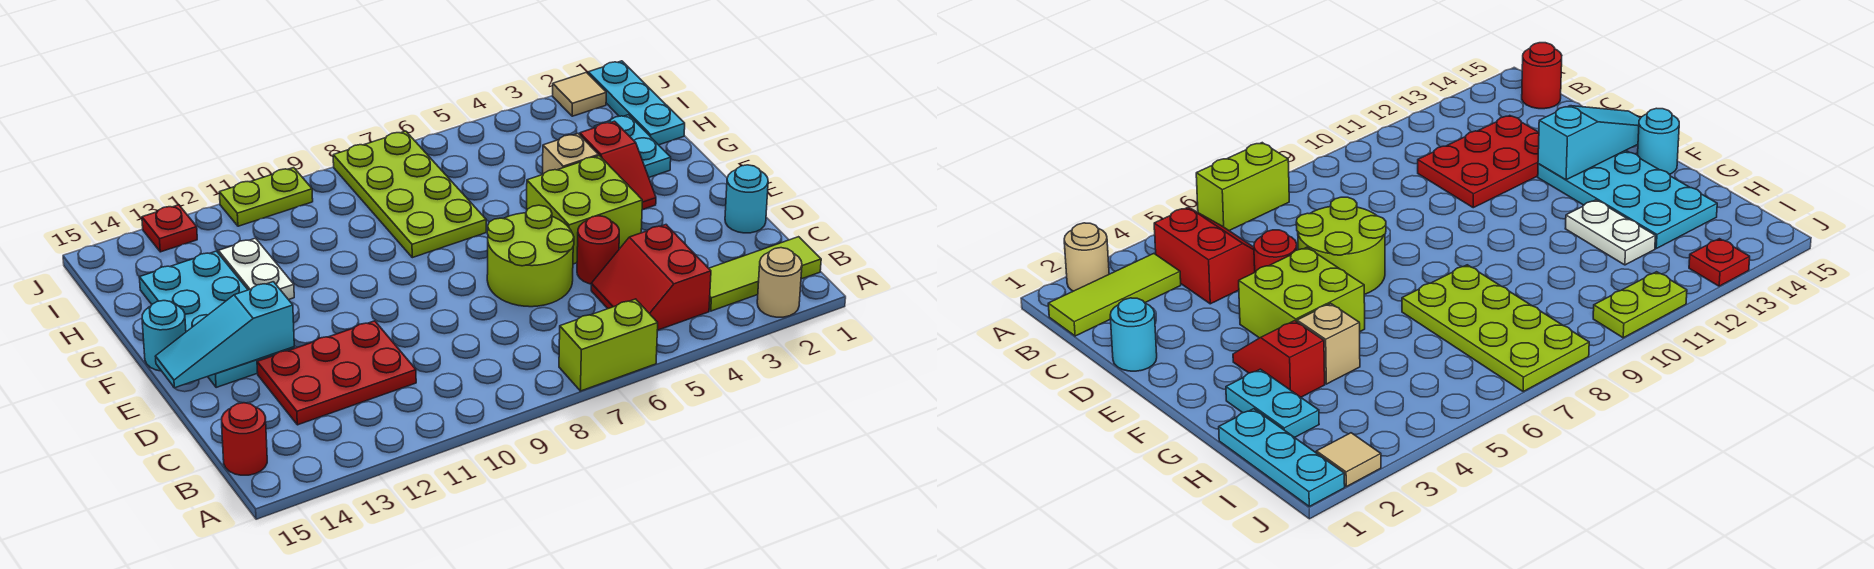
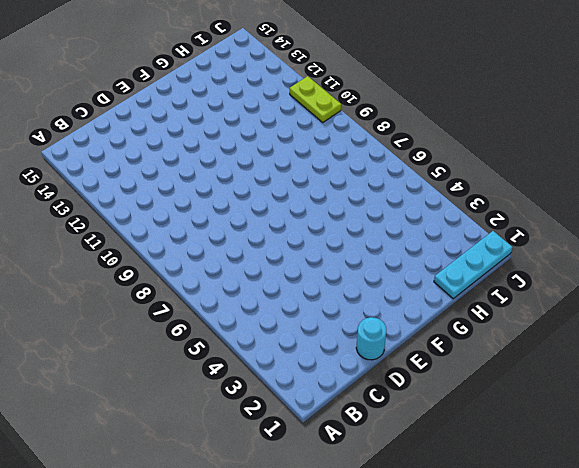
none -> tan round brick A2 level 1
none -> lime brick A6:A7 level 1
none -> lime tile B1:B3 level 1

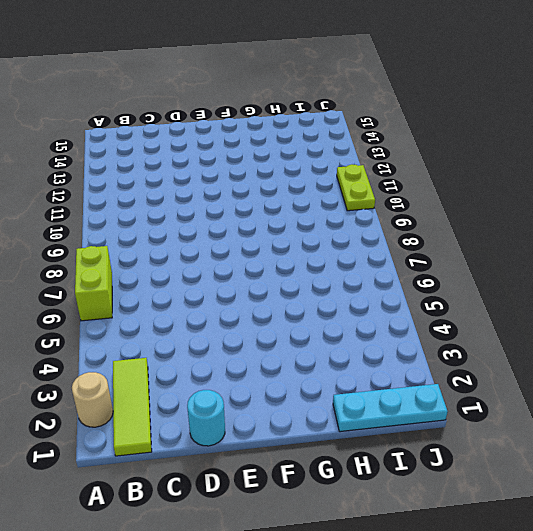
none -> red slope B4:C5 level 1 top 4
none -> red round brick B15 level 1
none -> red plate C11:D13 level 1

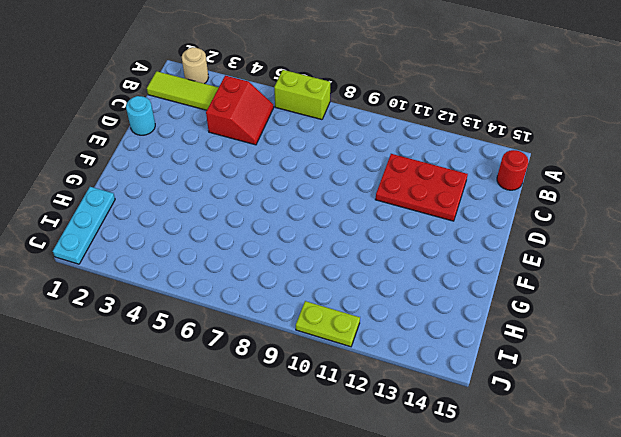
none -> red round brick D5 level 1
none -> lime round brick D6:E7 level 1
none -> lime brick E4:F5 level 1

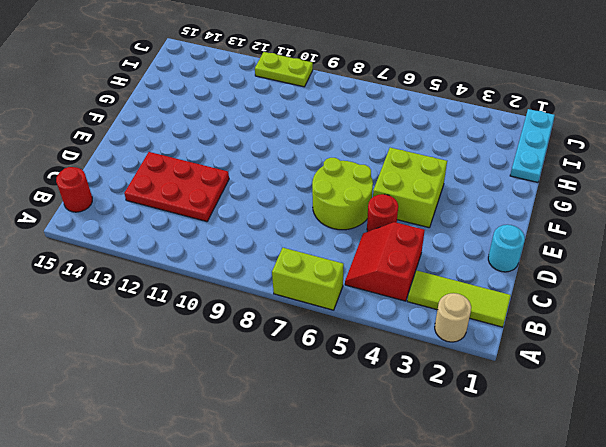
none -> cyan plate E13:H14 level 1
none -> red slope F3:G3 level 1 top G
none -> cyan round brick F15 level 1

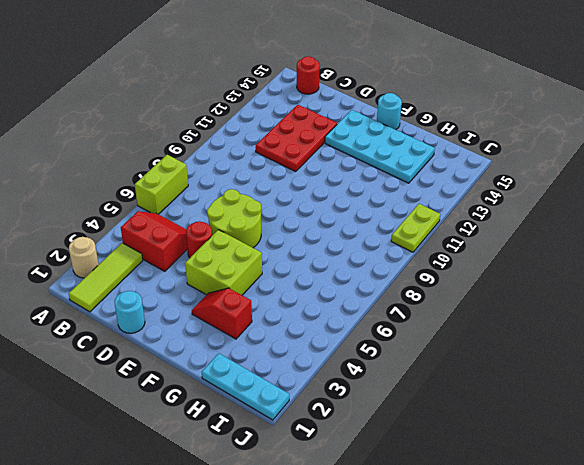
none -> cyan plate G2:H2 level 1
none -> tan brick G4 level 1
none -> lime plate G7:J8 level 1

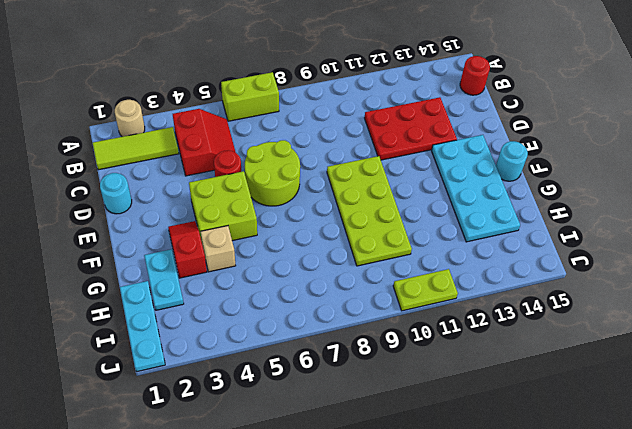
lime plate E9:H10 level 1 -> lime plate G7:J8 level 1
none -> white plate G12:H12 level 1
none -> tan tile J2 level 1
none -> red plate J13 level 1

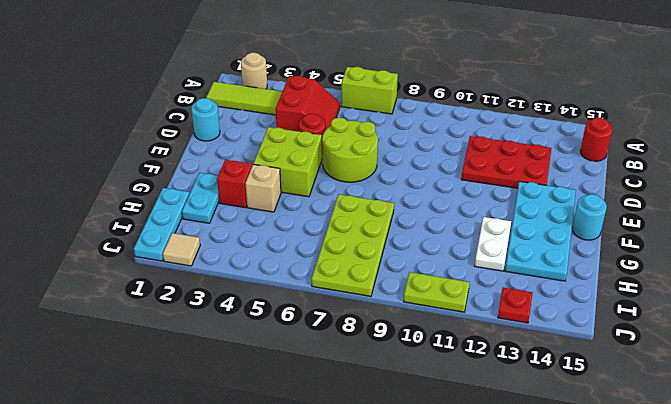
none -> cyan slope E13:E15 level 2 top 13

